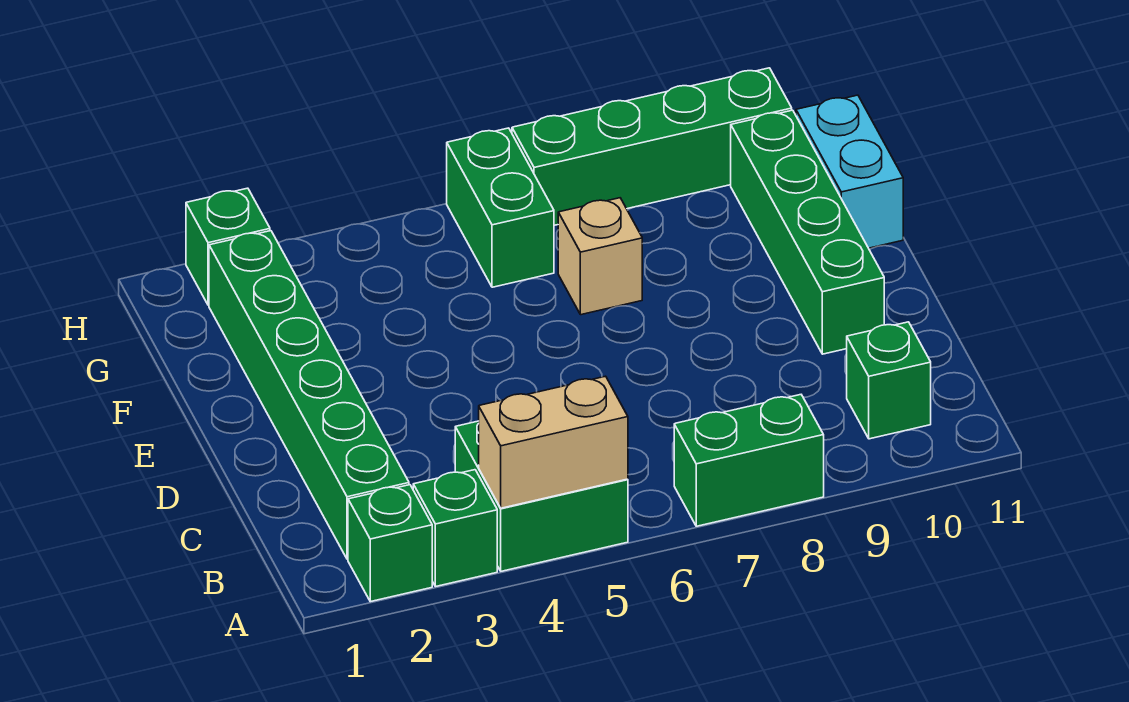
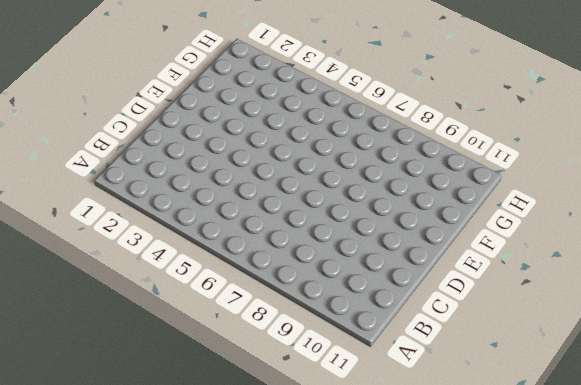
none -> green brick A2 level 1
none -> green brick A3 level 1
none -> green brick A4:B5 level 1

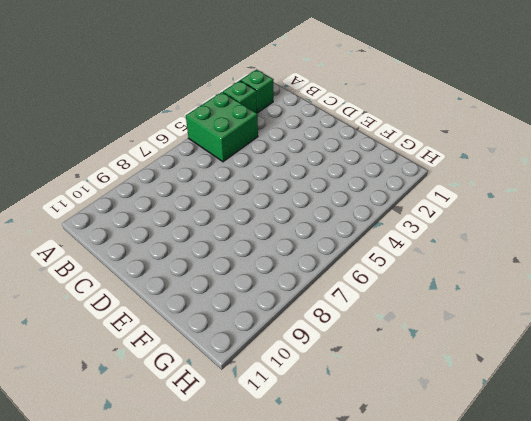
none -> green brick A7:A8 level 1
none -> green brick B2:G2 level 1
none -> green brick B10 level 1

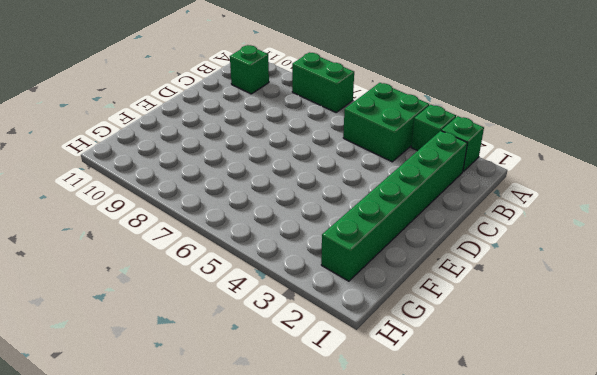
none -> green brick D10:G10 level 1
none -> tan brick F7 level 1
none -> cyan brick F11:G11 level 1

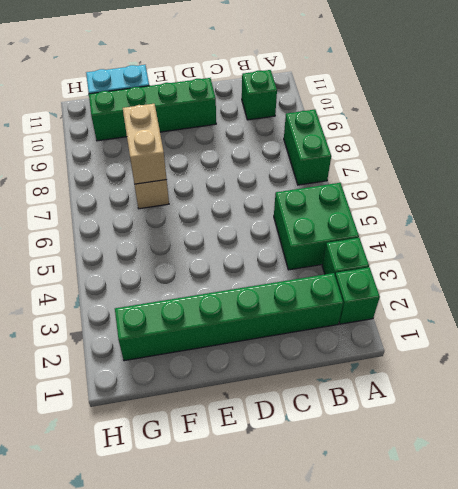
tan brick F7:F8 level 2 -> tan brick A4:A5 level 2
none -> green brick G6:H6 level 1
none -> green brick H2 level 1
none -> green brick H7:H10 level 1

